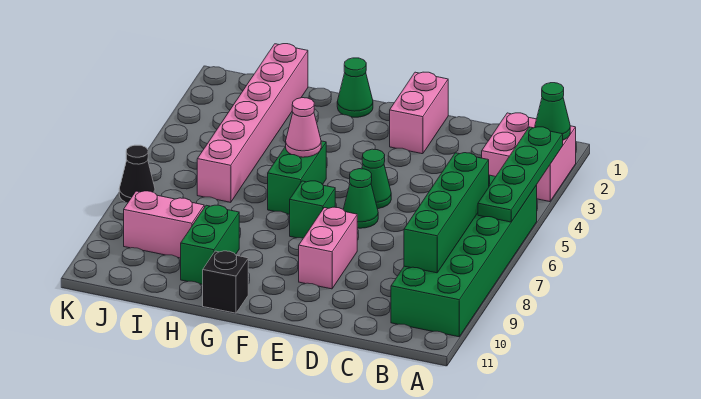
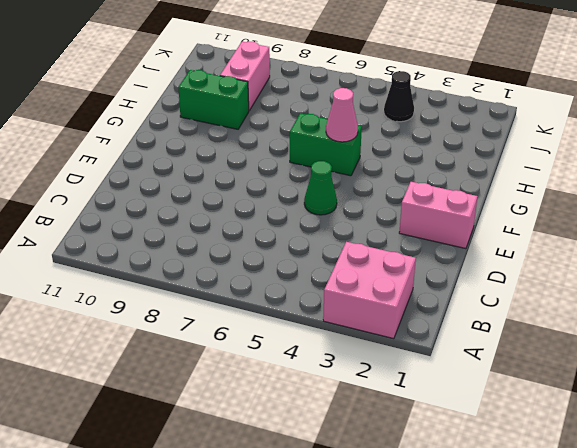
black cone J4 level 1 -> black cone K7 level 1
none -> green brick A5:B10 level 1
none -> green cone E6 level 1
none -> pink brick E8:E9 level 1

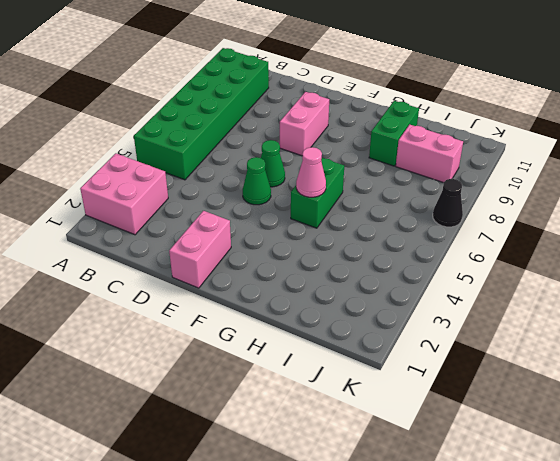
none -> green brick F7 level 1
none -> green cone G1 level 1
none -> black brick G11 level 1

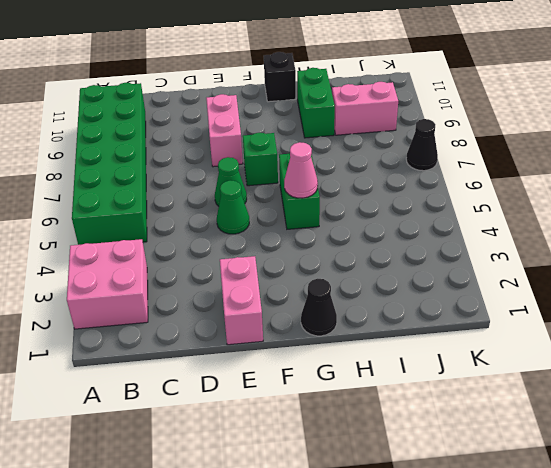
black cone G1 level 1 -> green cone G1 level 1
none -> pink brick I1:I6 level 1
none -> green cone A2 level 2
none -> green plate A3:A6 level 2

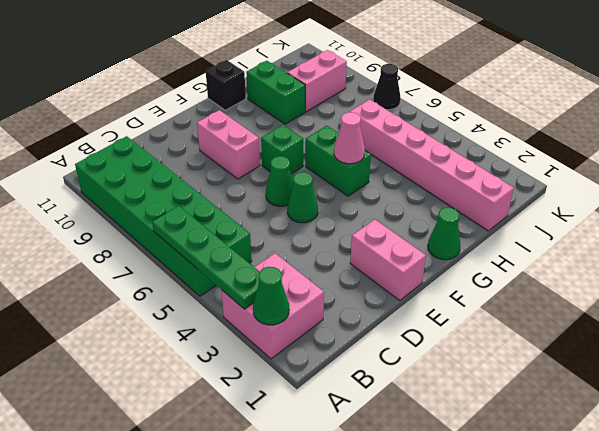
none -> green brick B6:B9 level 2

